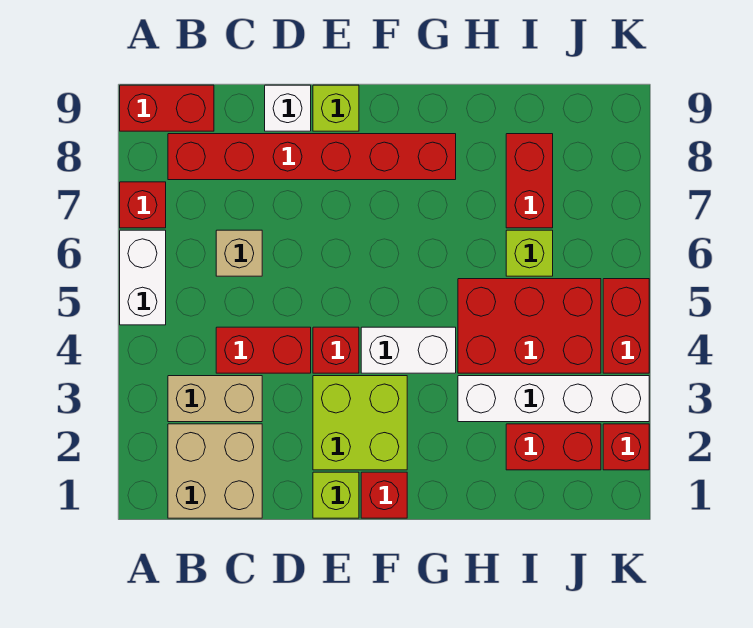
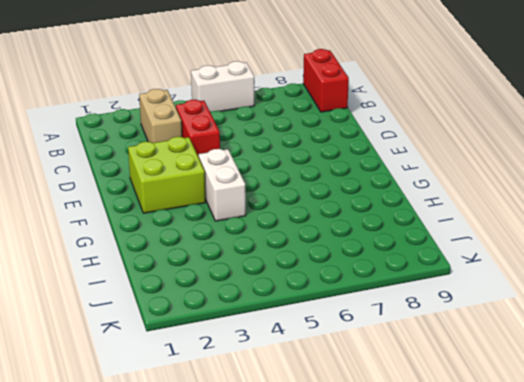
none -> red brick A7 level 1
none -> tan brick B1:C2 level 1
none -> red brick B8:G8 level 1

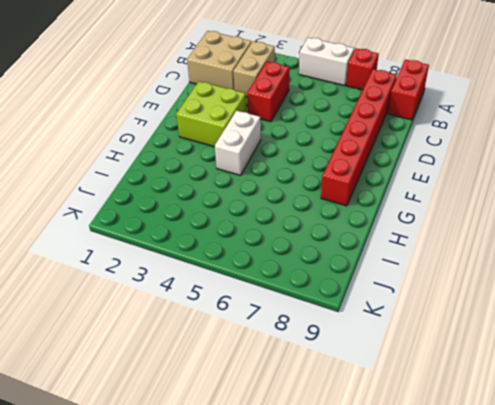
none -> tan brick C6 level 1
none -> white brick D9 level 1
none -> lime brick E1 level 1

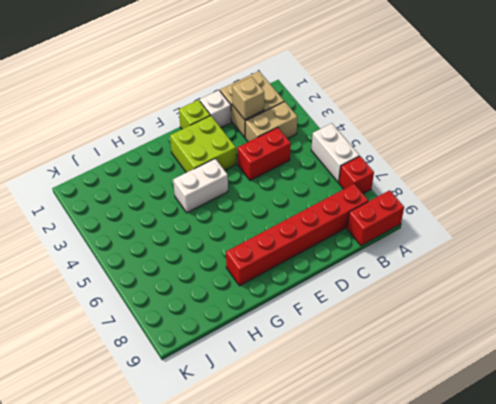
tan brick C2 level 2 -> tan brick C6 level 1
white brick D1 level 1 -> white brick D9 level 1
none -> red brick E4 level 1
none -> lime brick E9 level 1
none -> red brick F1 level 1

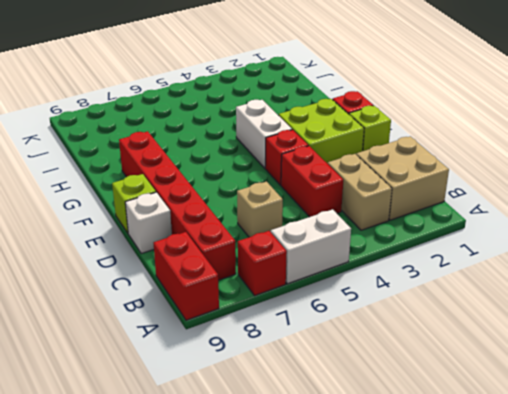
none -> white brick H3:K3 level 1
none -> red brick H4:J5 level 1
none -> red brick I2:J2 level 1

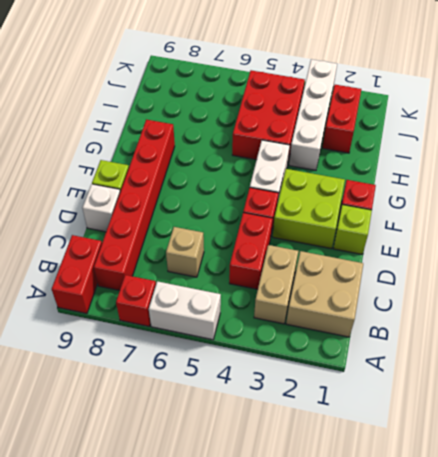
none -> lime brick I6 level 1
none -> red brick I7:I8 level 1
none -> red brick K2 level 1

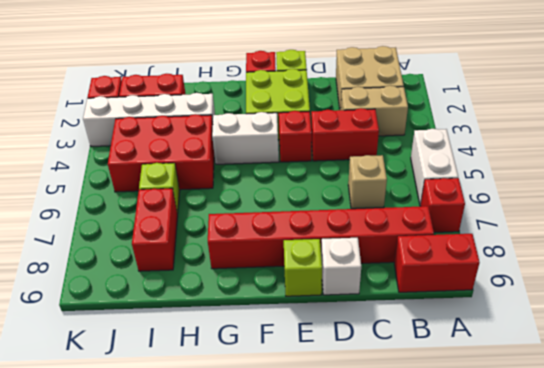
none -> red brick K4:K5 level 1

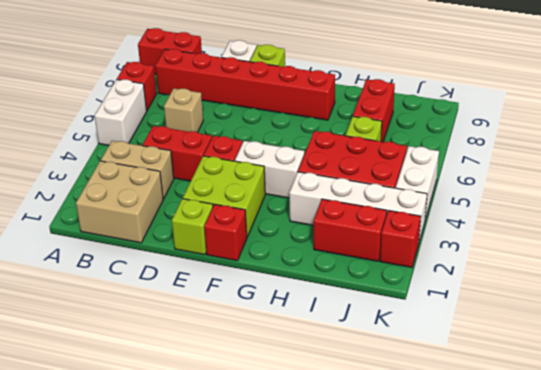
white brick K4:K5 level 1 -> red brick K4:K5 level 1

